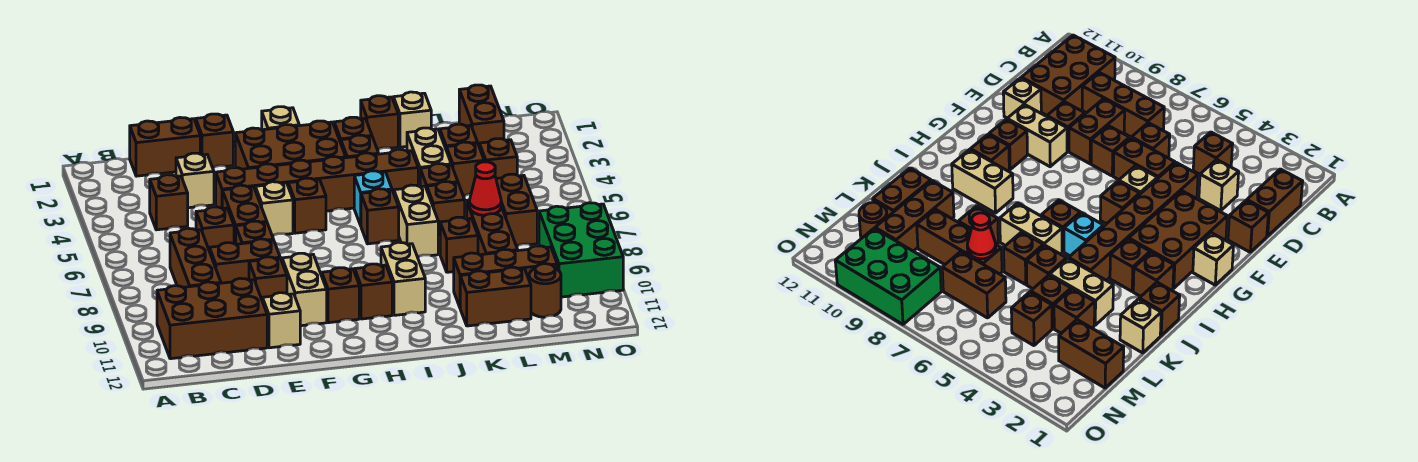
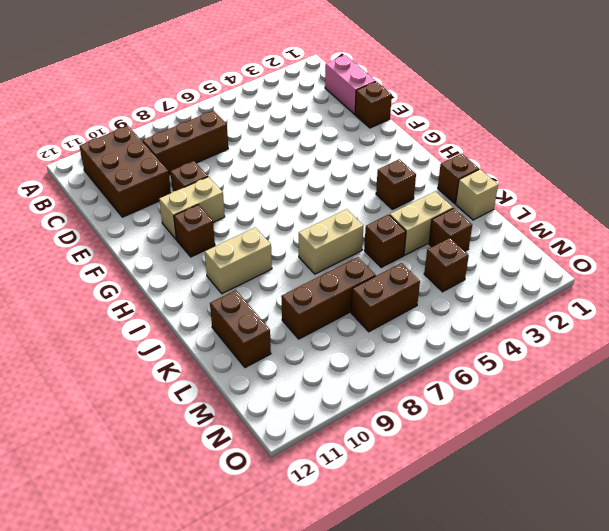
pink brick C1:D1 level 1 -> brown brick C1:D1 level 1
none -> brown brick C4 level 1
none -> tan brick D3 level 1
none -> brown brick D6 level 1
none -> brown brick D8:E8 level 1

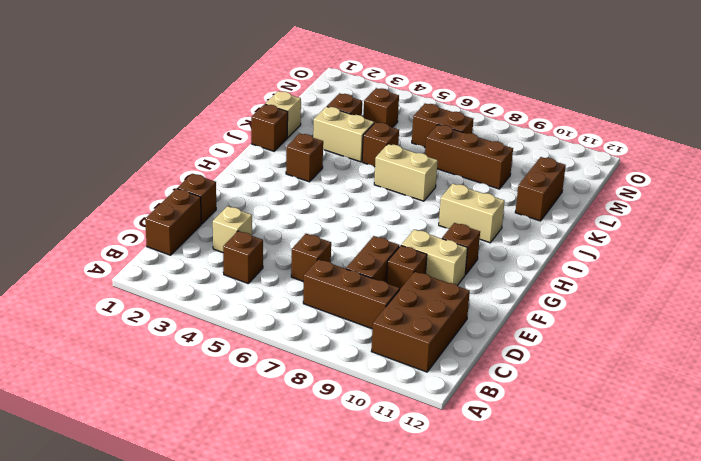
none -> brown brick E4:J4 level 1
none -> brown brick E5:E6 level 1
none -> brown brick E7 level 1
none -> tan brick E11 level 1

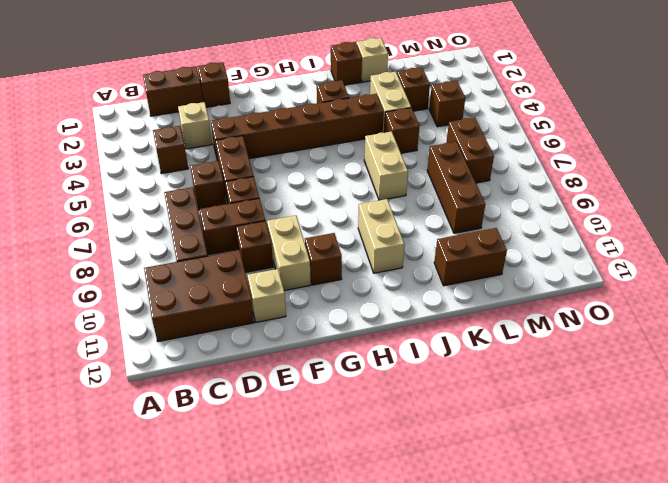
none -> brown brick F2:H3 level 1
none -> tan brick F5 level 1
none -> tan brick G1 level 1
none -> brown brick G5 level 1

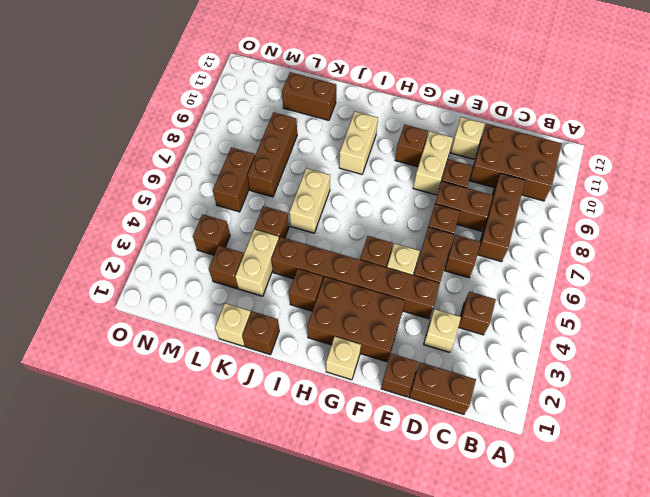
none -> brown brick H10 level 1
none -> brown brick I2 level 1
none -> cyan brick I5 level 1
none -> brown brick I6 level 1

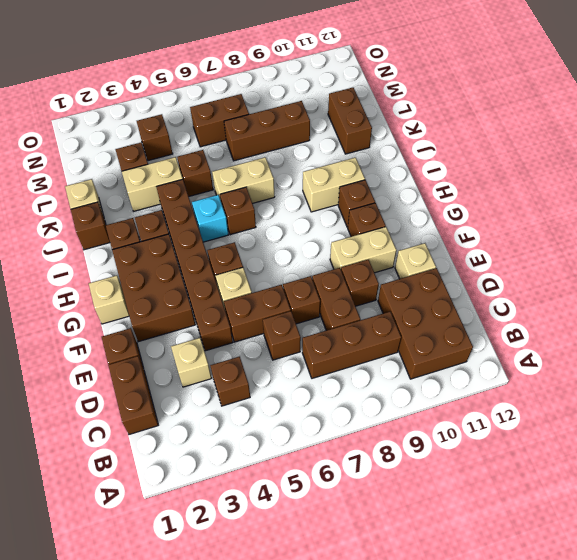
none -> brown brick K6 level 1
none -> brown brick K8 level 1
none -> brown brick K10:M10 level 1
none -> brown brick L4 level 1

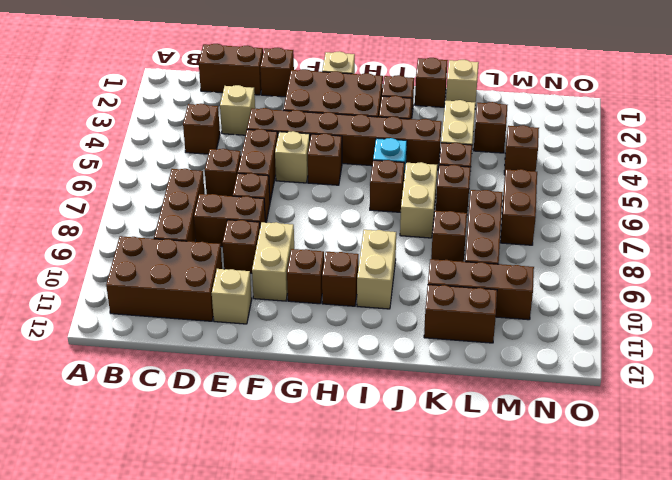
none -> brown brick L4 level 1
none -> brown brick M1:M2 level 1
none -> brown round brick M11 level 1
none -> green brick N8:O10 level 1

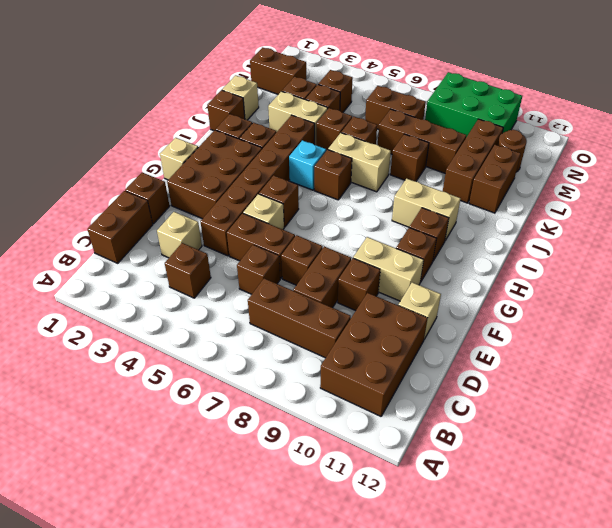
none -> red cone L7 level 2

